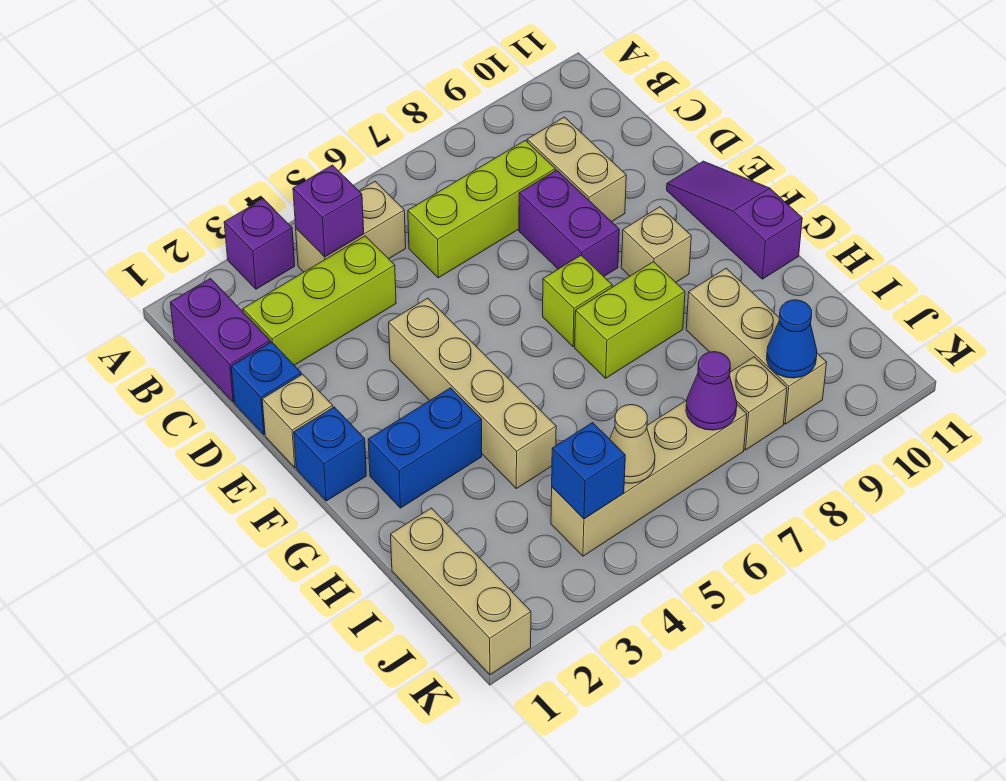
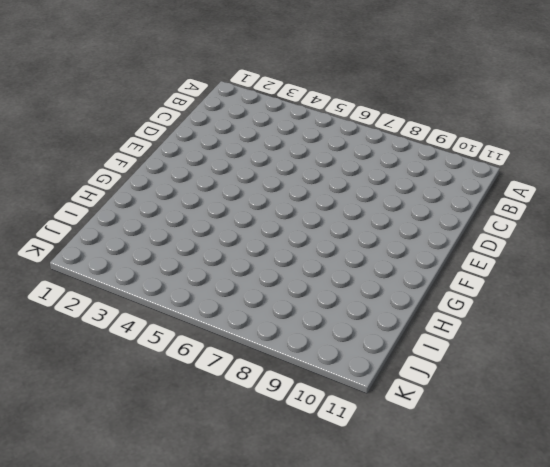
none -> purple brick A3 level 1
none -> purple brick B1:C1 level 1
none -> tan brick B4:B5 level 1

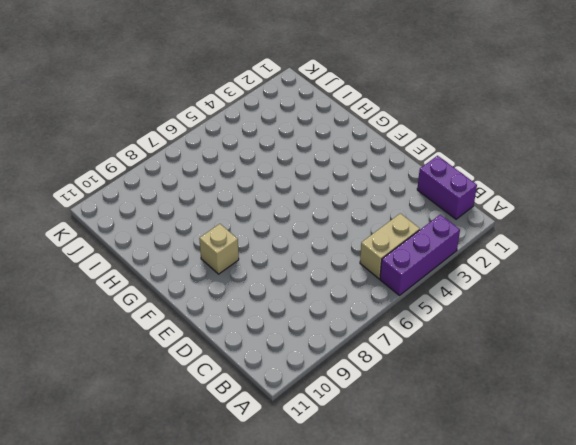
purple brick A3:A5 level 1 -> purple brick A3 level 1
none -> lime brick C2:C4 level 1
none -> lime brick C6:C8 level 1
none -> tan brick C9:D9 level 1

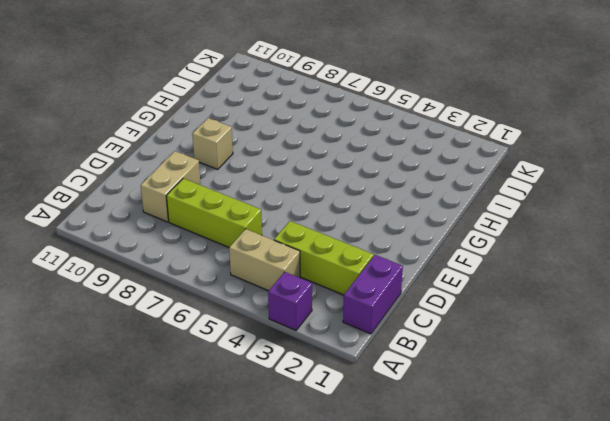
none -> blue brick D1 level 1
none -> purple brick D8:E8 level 1
none -> tan brick E1 level 1

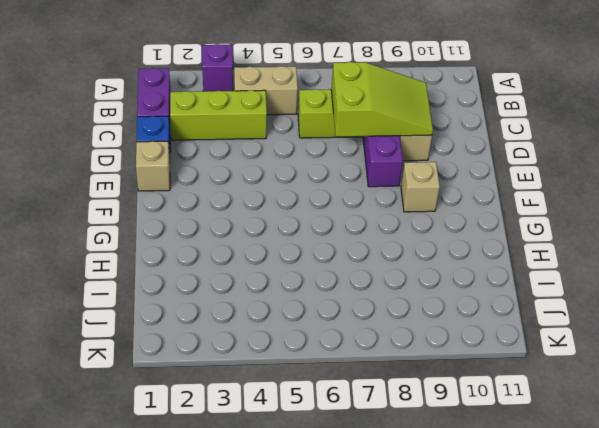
lime slope C7:D9 level 2 top 7 -> none
none -> tan brick E4:H4 level 1
none -> purple slope E11:G11 level 1 top G
none -> blue brick F1 level 1

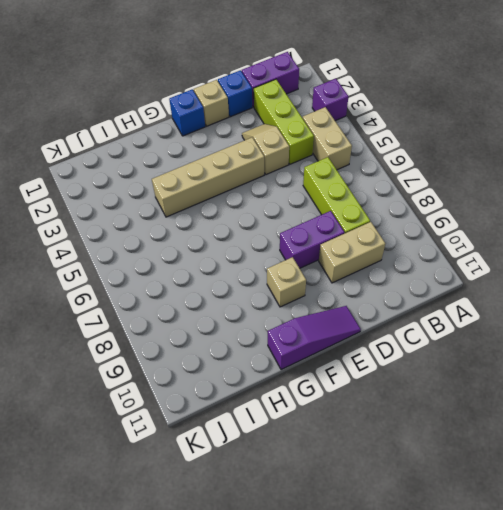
tan slope D3:D4 level 1 top 4 -> none
none -> lime brick F7 level 1
none -> blue brick G2:G3 level 1
none -> lime brick G7:G8 level 1

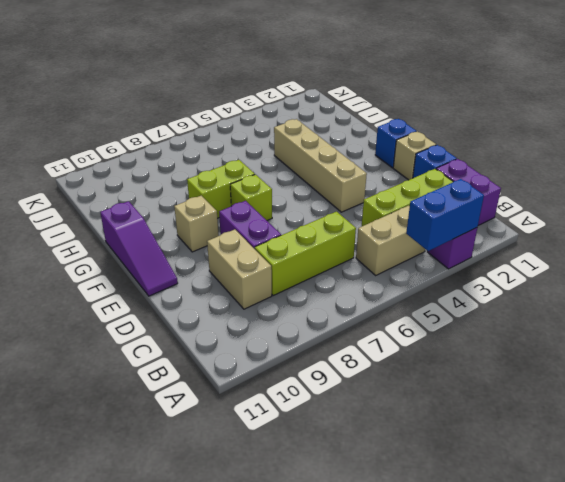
blue brick A3:A4 level 2 -> blue brick G2:G3 level 1
none -> tan brick H9:J9 level 1
none -> tan brick I1:K1 level 1
none -> tan brick J4:J7 level 1

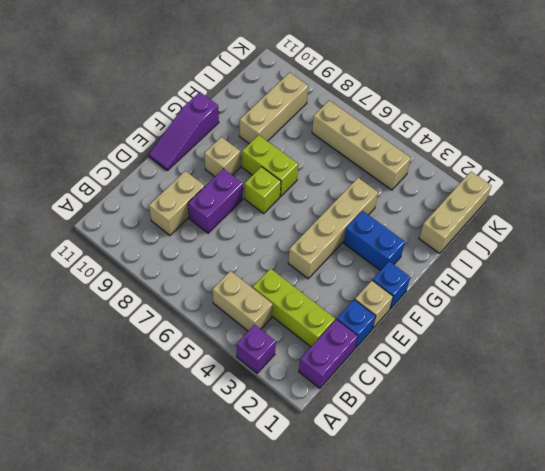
none -> lime brick C6:C8 level 1
none -> tan brick J8 level 1
none -> purple brick B4 level 2

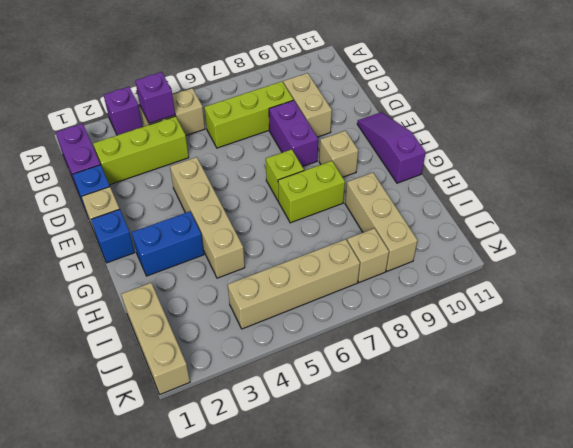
none -> blue brick J4 level 2
none -> tan cone J5 level 2
none -> purple cone J7 level 2

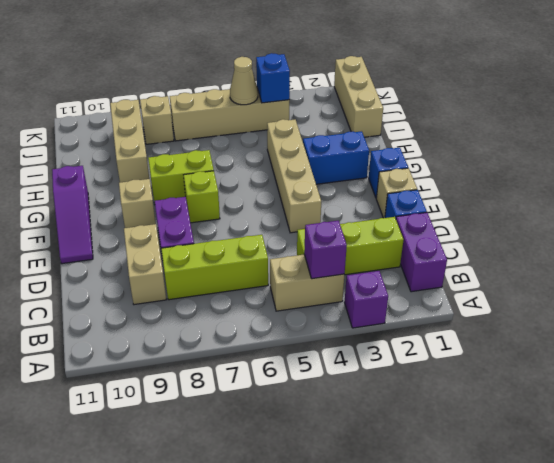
none -> purple cone J7 level 2
none -> blue cone J9 level 2

